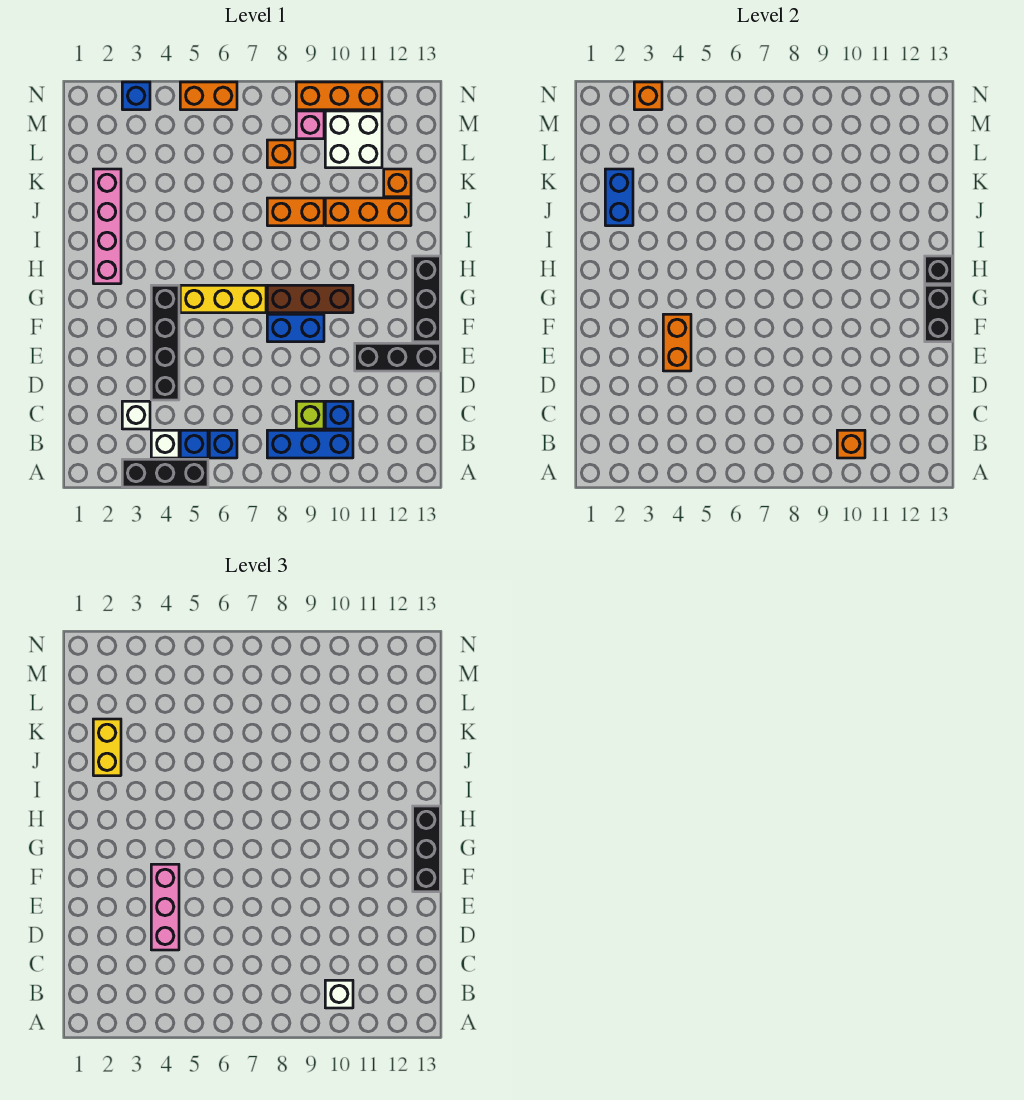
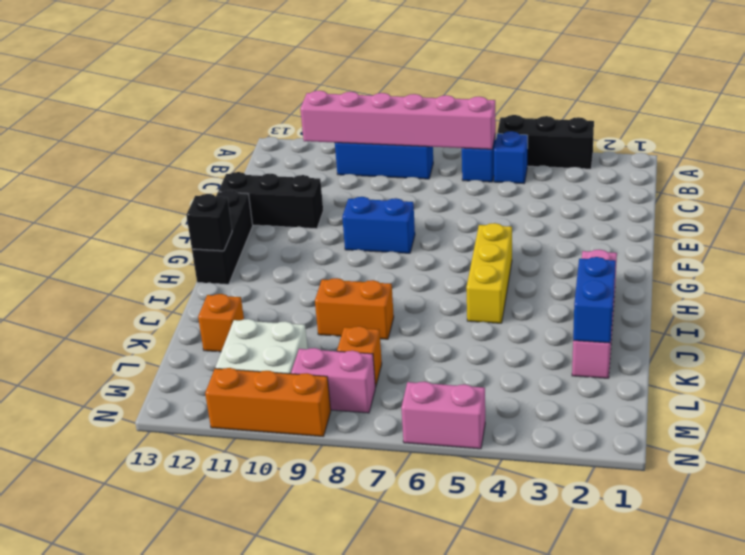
pink brick B6:B11 level 2 -> orange brick B10 level 2
yellow brick G5:I5 level 1 -> yellow brick G5:G7 level 1
pink brick M8:M9 level 1 -> pink brick M9 level 1
pink brick N5:N6 level 1 -> orange brick N5:N6 level 1
none -> white brick B4 level 1
none -> white brick C3 level 1
none -> lime brick C9 level 1
none -> blue brick C10 level 1

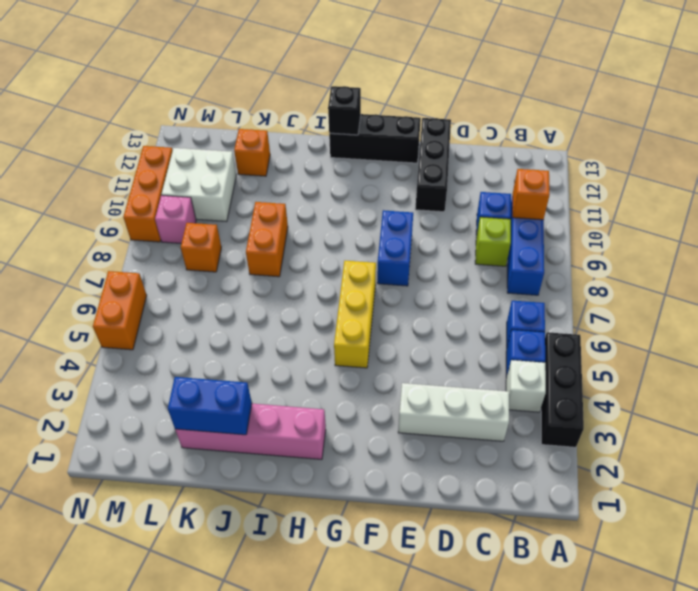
white brick C3:E3 level 1 -> white brick C3 level 1
none -> black brick D4:G4 level 1
none -> brown brick G8:G10 level 1
none -> orange brick J10:J12 level 1
none -> blue brick N3 level 1

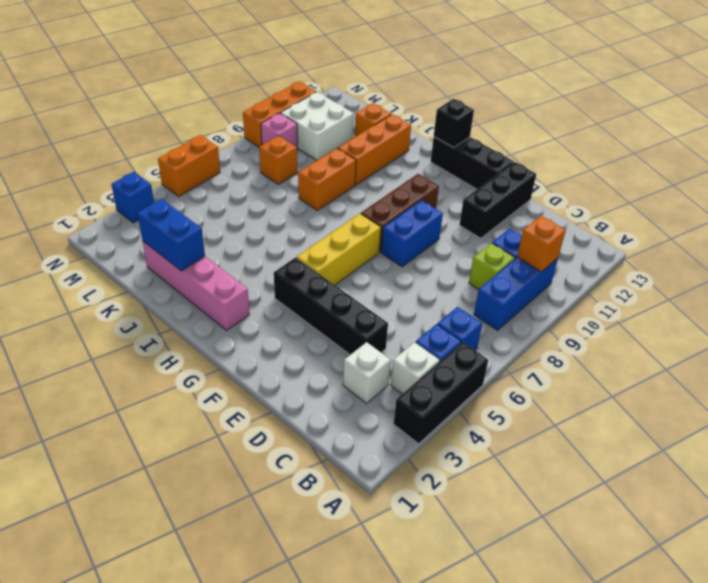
none -> orange brick E4:F4 level 2
none -> black brick F13:G13 level 2
none -> orange brick N3 level 2
none -> white brick B10 level 3

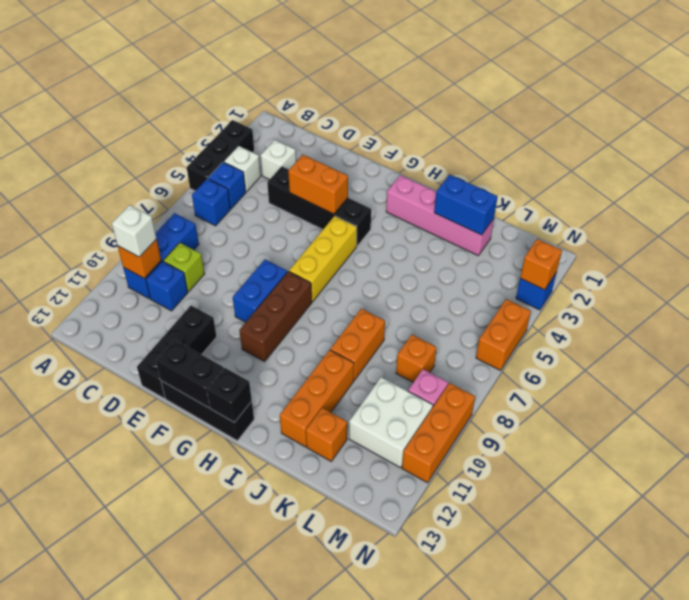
none -> pink brick D4:F4 level 3
none -> black brick F13:H13 level 3
none -> yellow brick J2:K2 level 3

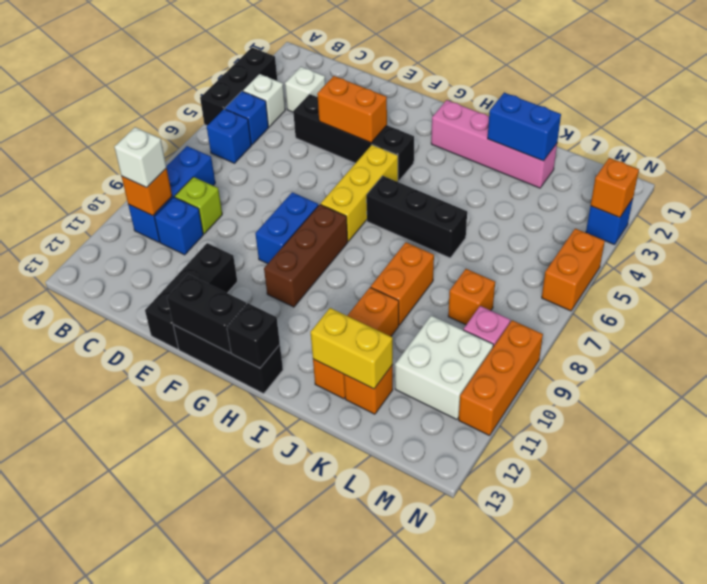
black brick H6:J6 level 1 -> black brick F13:H13 level 3
yellow brick J12:K12 level 2 -> yellow brick J2:K2 level 3
none -> pink brick D4:F4 level 3

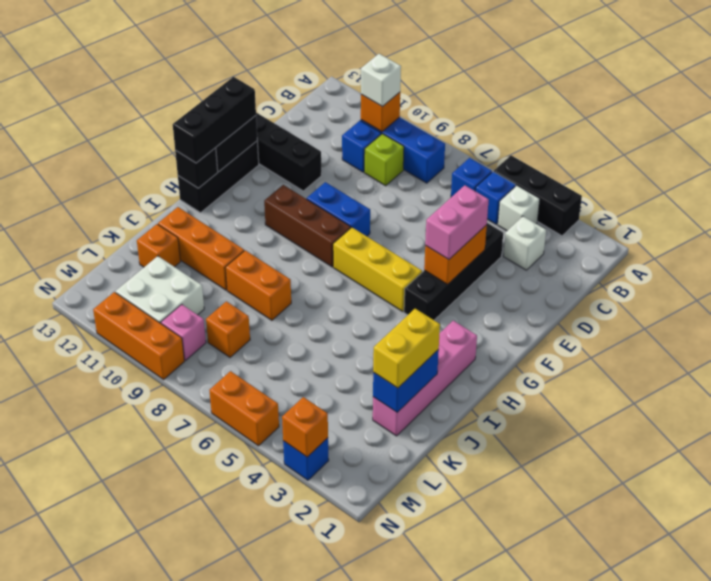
pink brick E4:F4 level 3 -> pink brick D4:F4 level 3

